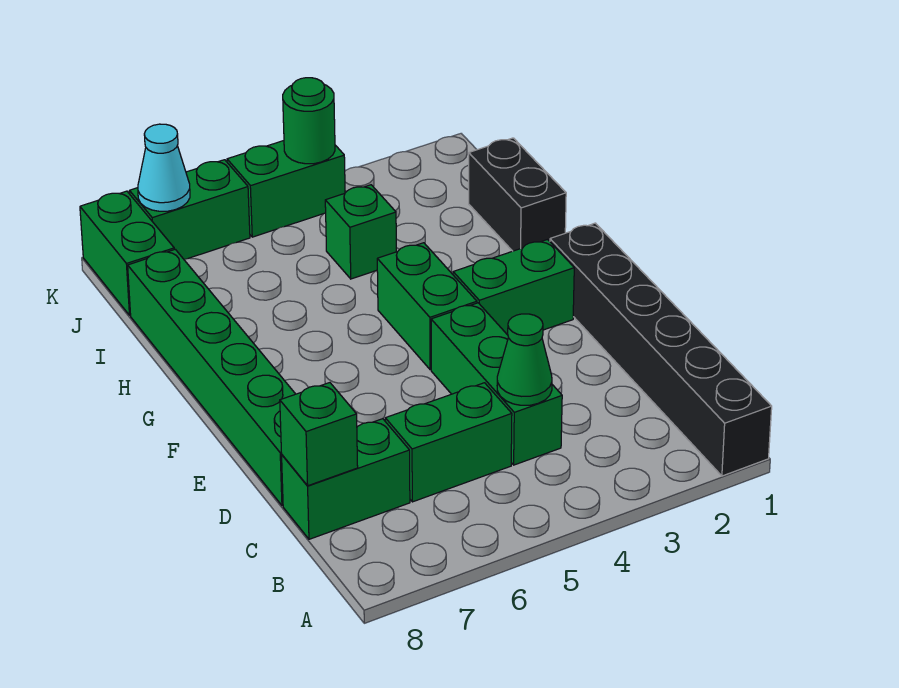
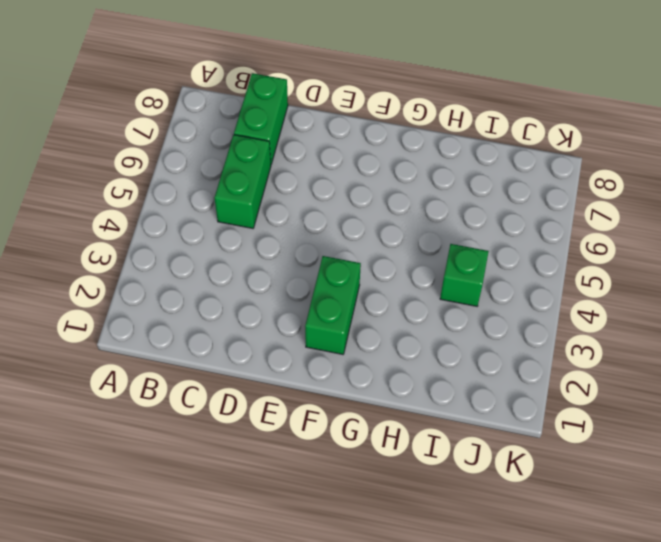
none -> black brick A1:F1 level 1
none -> green brick C4:E4 level 1
none -> green brick D8:I8 level 1

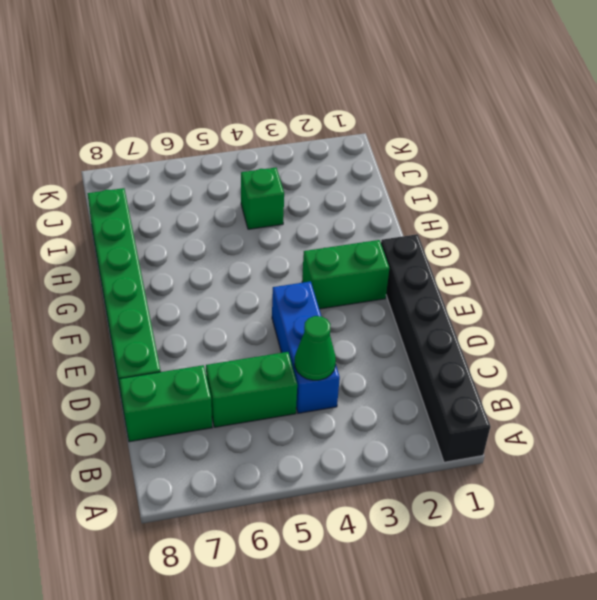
blue brick C4:E4 level 1 -> green brick C4:E4 level 1
none -> green brick F4:G4 level 1
none -> black brick H1:I1 level 1
none -> green brick J8:K8 level 1

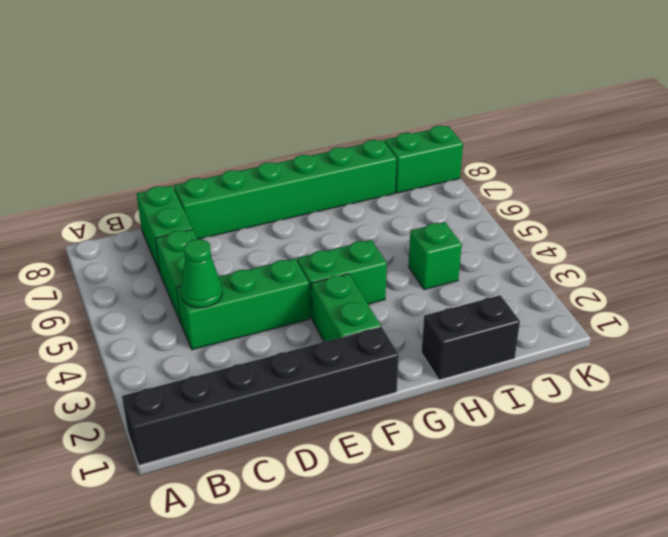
none -> green brick K4:K5 level 1
none -> green brick K6:K7 level 1
none -> green brick C8 level 2

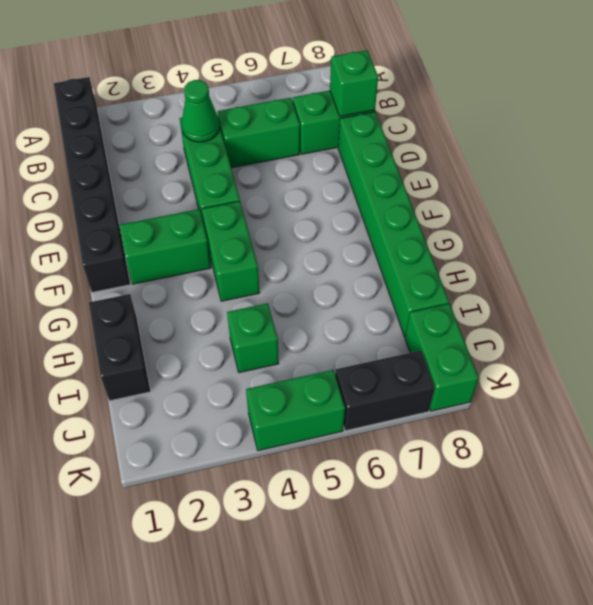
black brick K6:K7 level 1 -> green brick K6:K7 level 1
none -> green round brick K4 level 2
none -> cyan cone K7 level 2

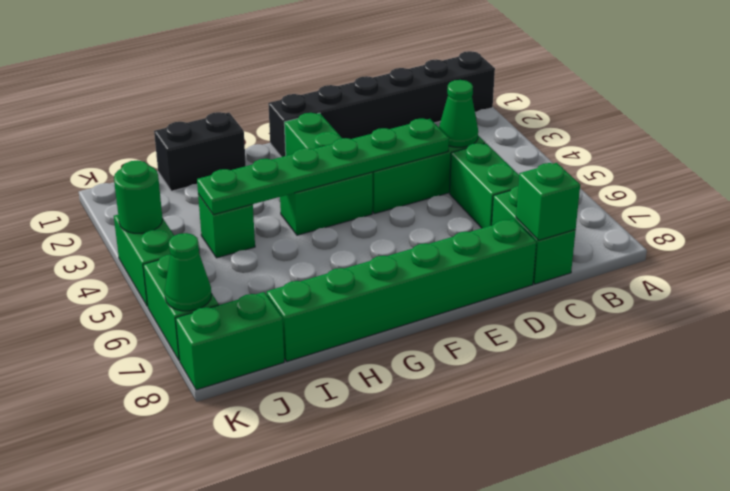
green plate D4:I4 level 2 -> none
green cone K7 level 2 -> cyan cone K7 level 2

